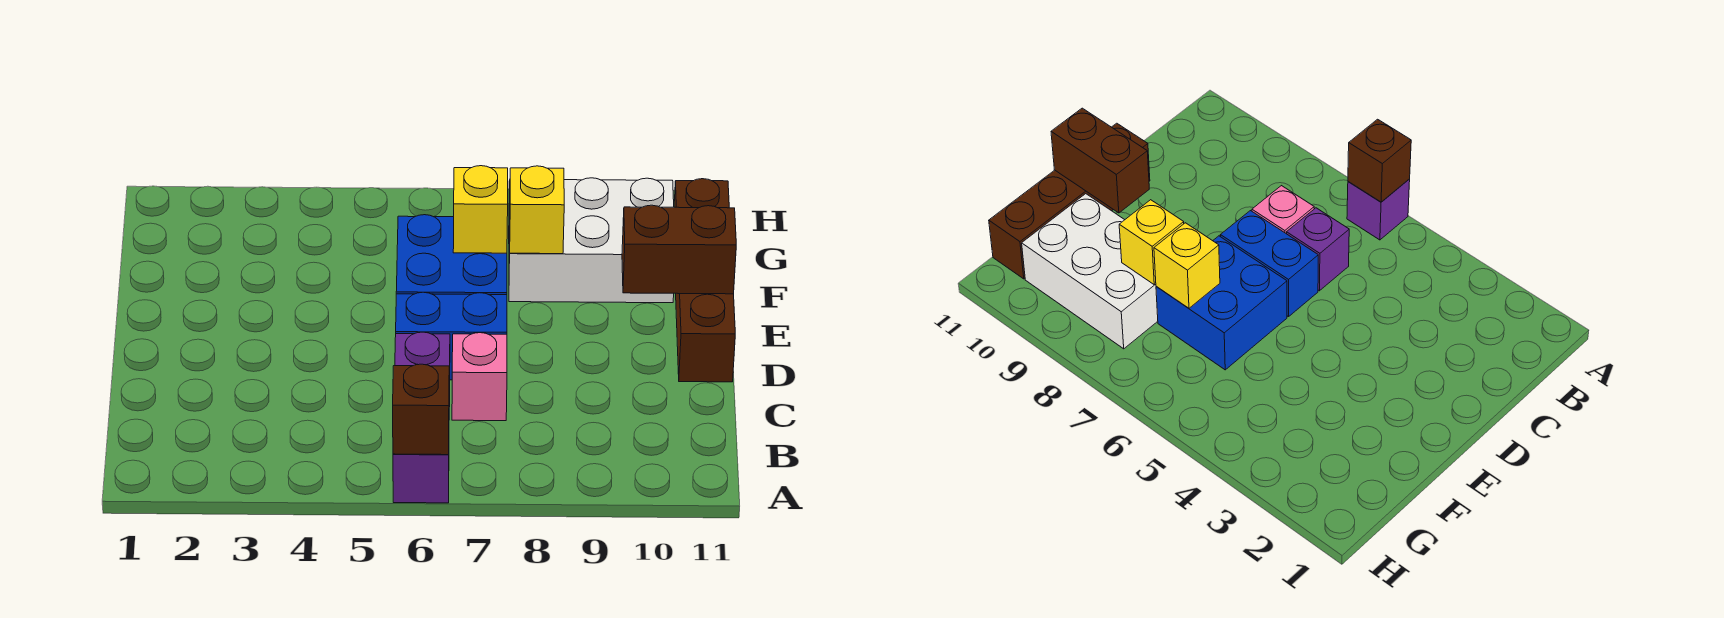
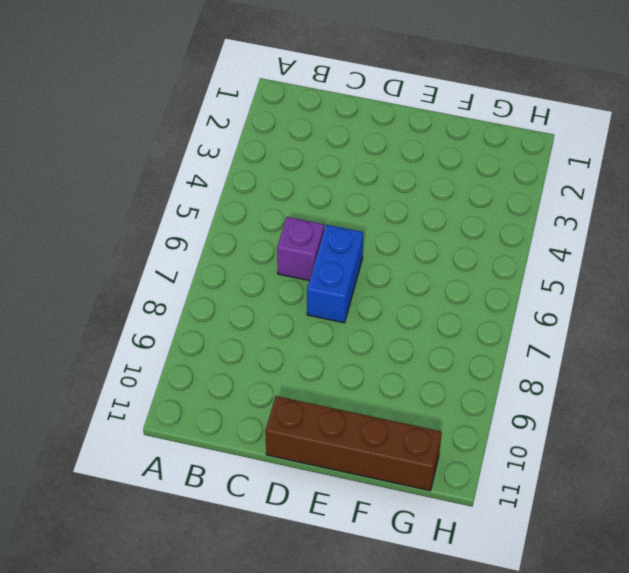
none -> purple brick A6 level 1
none -> pink brick C7 level 1

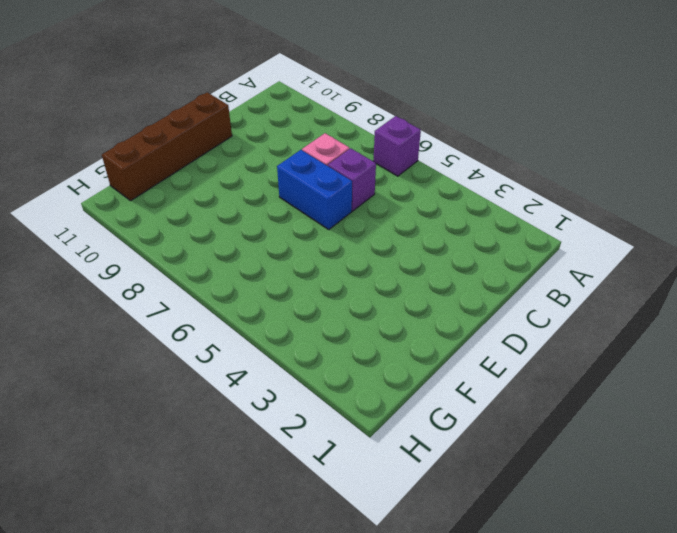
none -> blue brick E6:F7 level 1
none -> white brick F8:G10 level 1

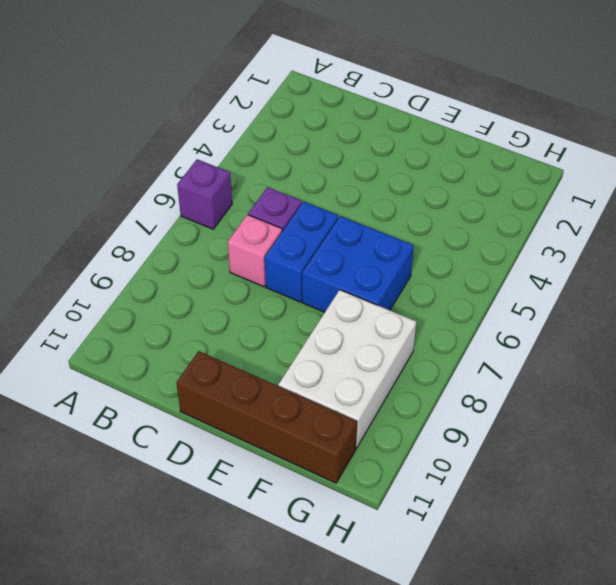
none -> brown brick A6 level 2
none -> brown brick E10:E11 level 2

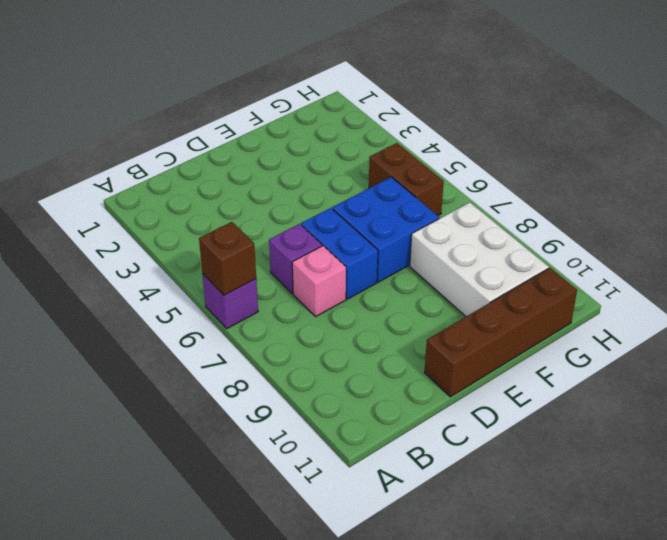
brown brick G5:G6 level 1 -> brown brick E10:E11 level 2
none -> yellow brick F7 level 2
none -> yellow brick F8 level 2

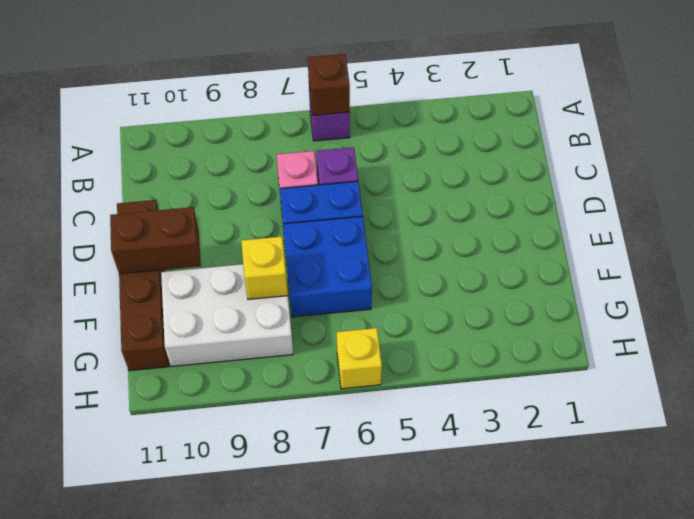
yellow brick H6 level 1 -> yellow brick F7 level 2

